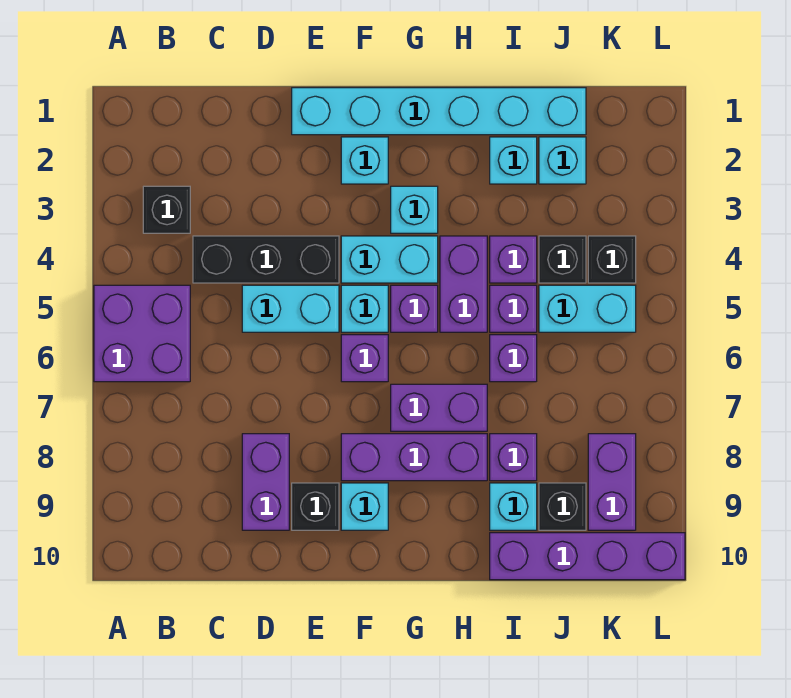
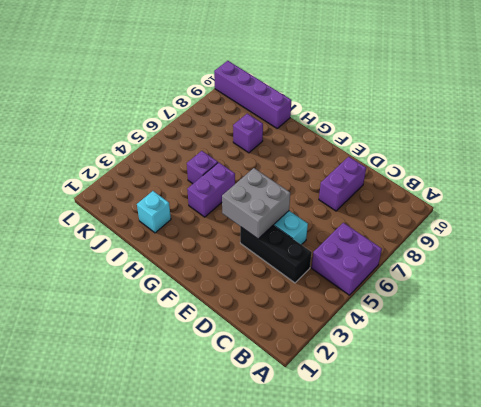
grey brick E4:F5 level 2 -> none
none -> black brick B3 level 1
none -> cyan brick E1:J1 level 1
none -> black brick E9 level 1
none -> cyan brick F2 level 1

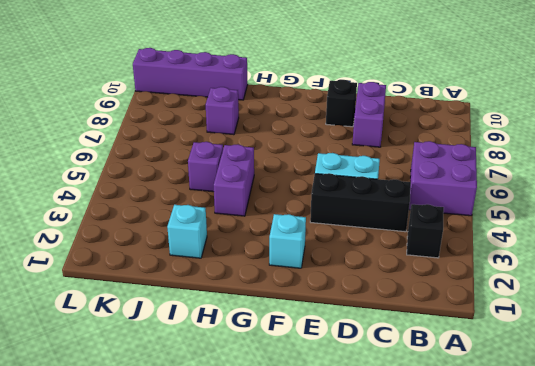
none -> cyan brick E1:J1 level 1
none -> cyan brick F4:G4 level 1
none -> cyan brick F5 level 1
none -> purple brick F6 level 1

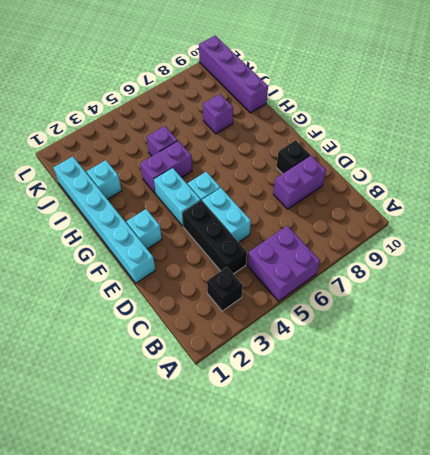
none -> purple brick F6 level 1
none -> purple brick F8:H8 level 1
none -> cyan brick F9 level 1
none -> cyan brick G3 level 1

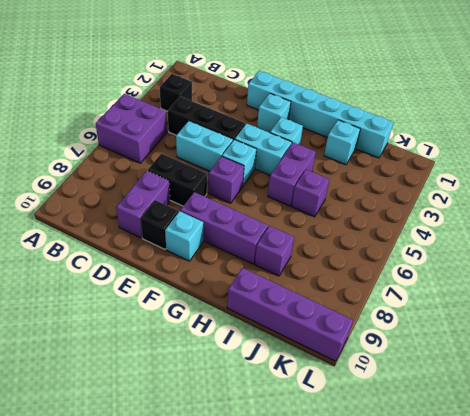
black brick D7:E7 level 1 -> none
none -> purple brick G5 level 1
none -> purple brick G7:H7 level 1
none -> purple brick I4 level 1
none -> purple brick I6 level 1

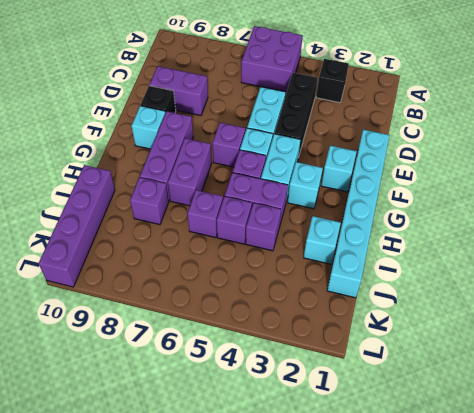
none -> cyan brick I9 level 1
none -> cyan brick J2 level 1
none -> black brick J4 level 1
none -> cyan brick J5:K5 level 1

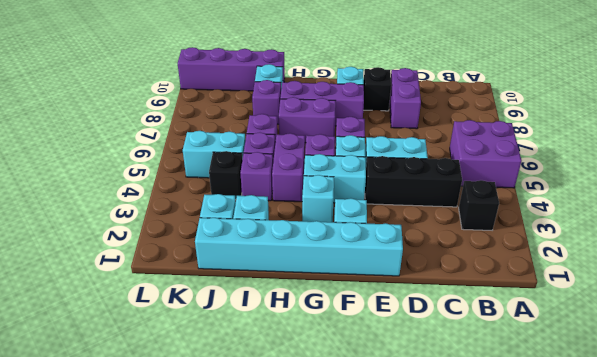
none -> black brick J9 level 1
none -> black brick K4 level 1
none -> purple brick K8:K9 level 1

